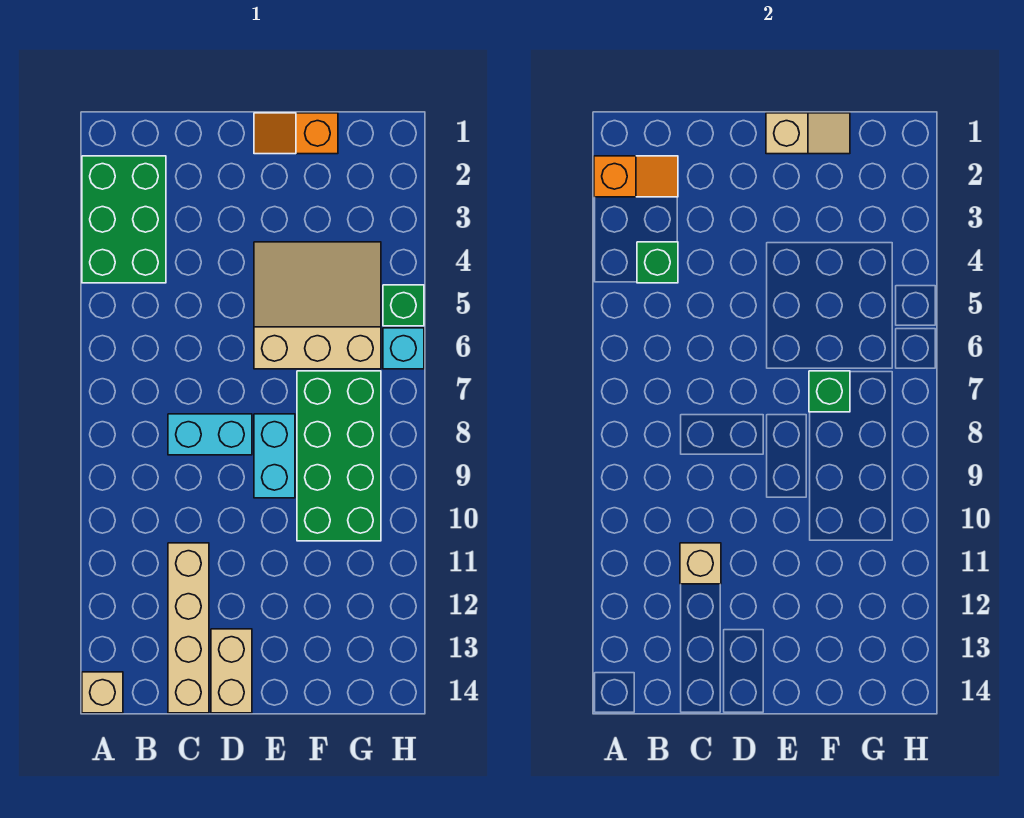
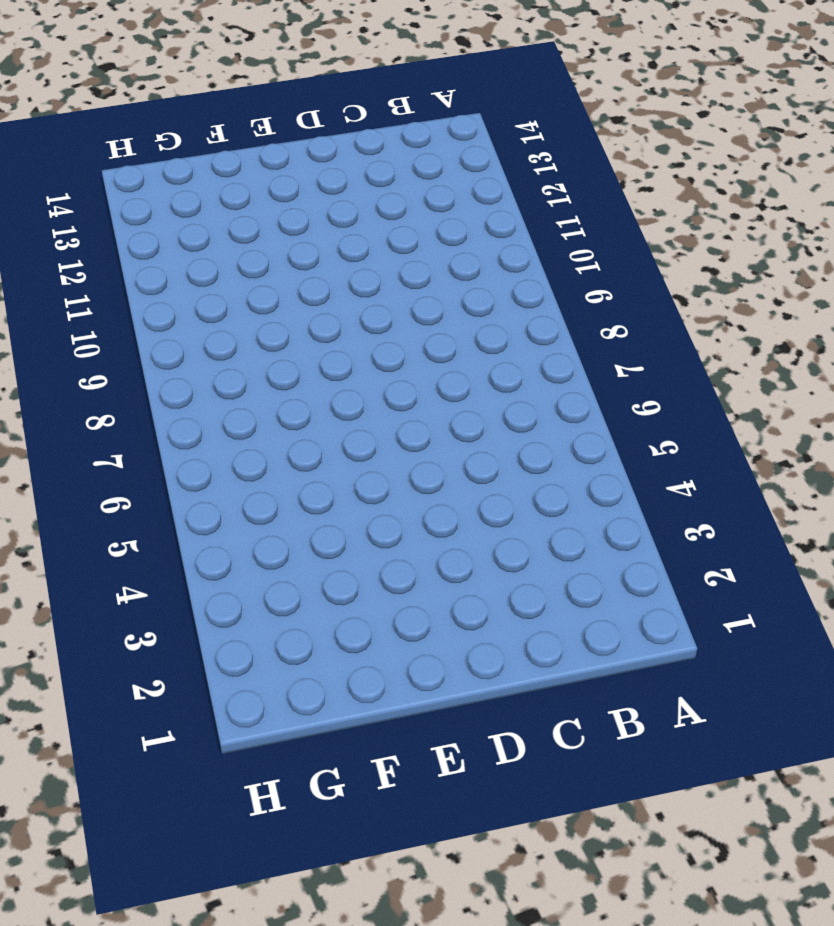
none -> green brick A2:B4 level 1
none -> tan brick A14 level 1
none -> cyan brick C8:D8 level 1

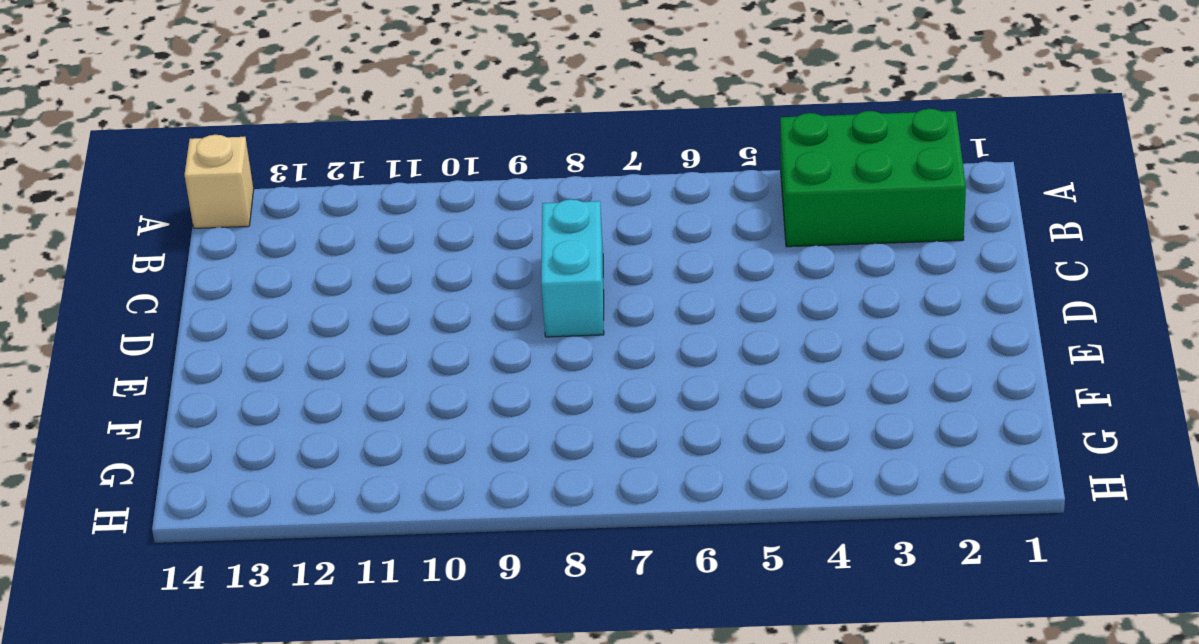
none -> tan brick C11:C14 level 1
none -> tan brick D13:D14 level 1
none -> orange slope E1:F1 level 1 top F

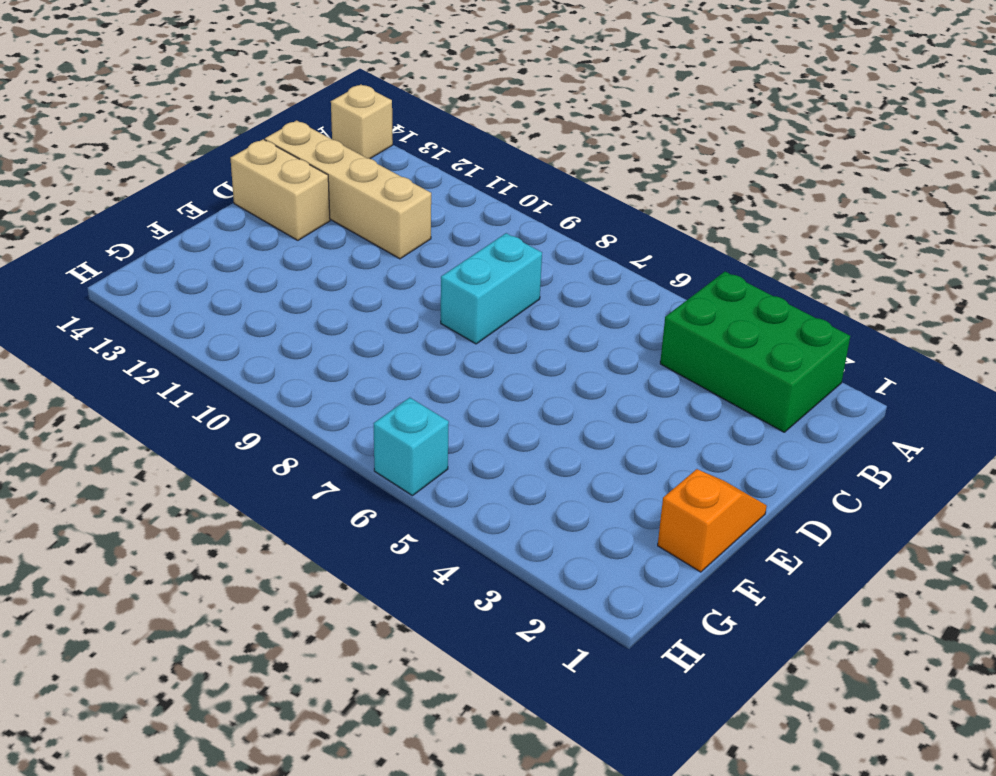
none -> tan slope E4:G6 level 1 top 6
none -> cyan brick E8:E9 level 1
none -> green brick F7:G10 level 1

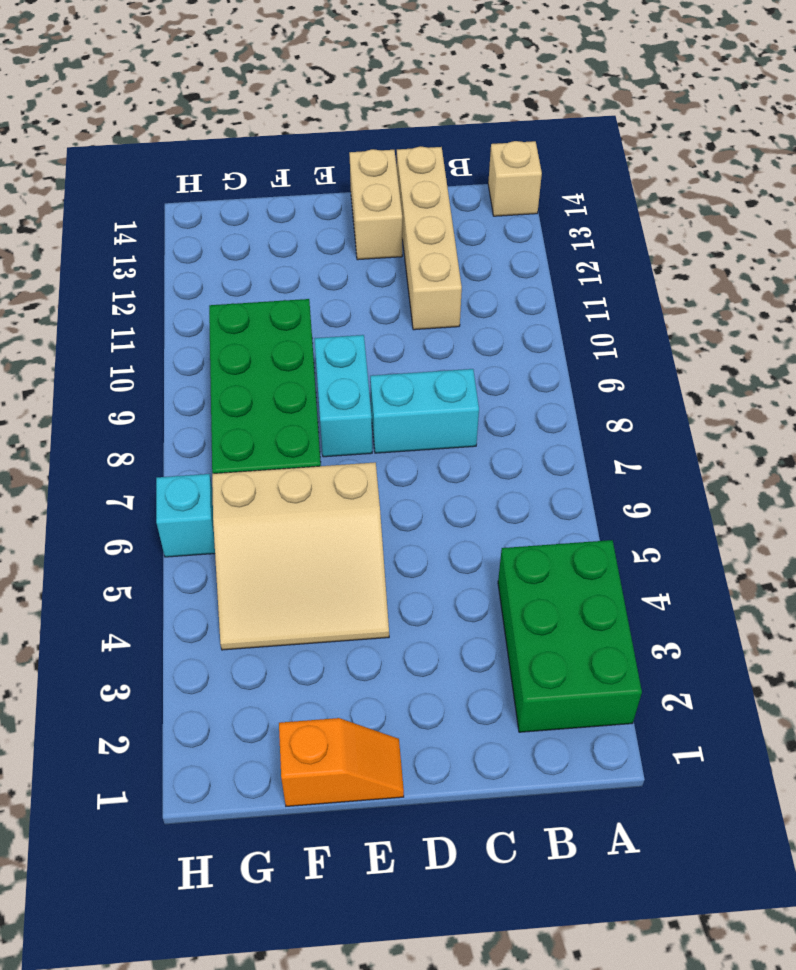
none -> green brick H5 level 1
none -> orange slope A2:B2 level 2 top A
none -> green brick B4 level 2

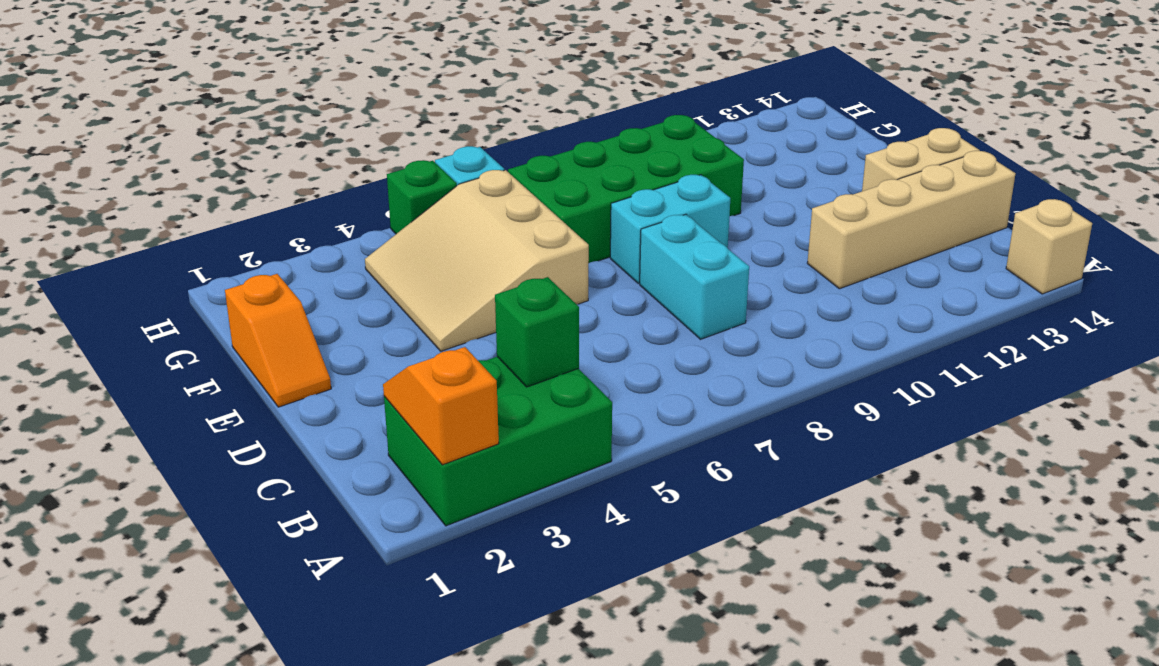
none -> tan brick C11 level 2
none -> tan slope E1:F1 level 2 top E
none -> green brick F7 level 2

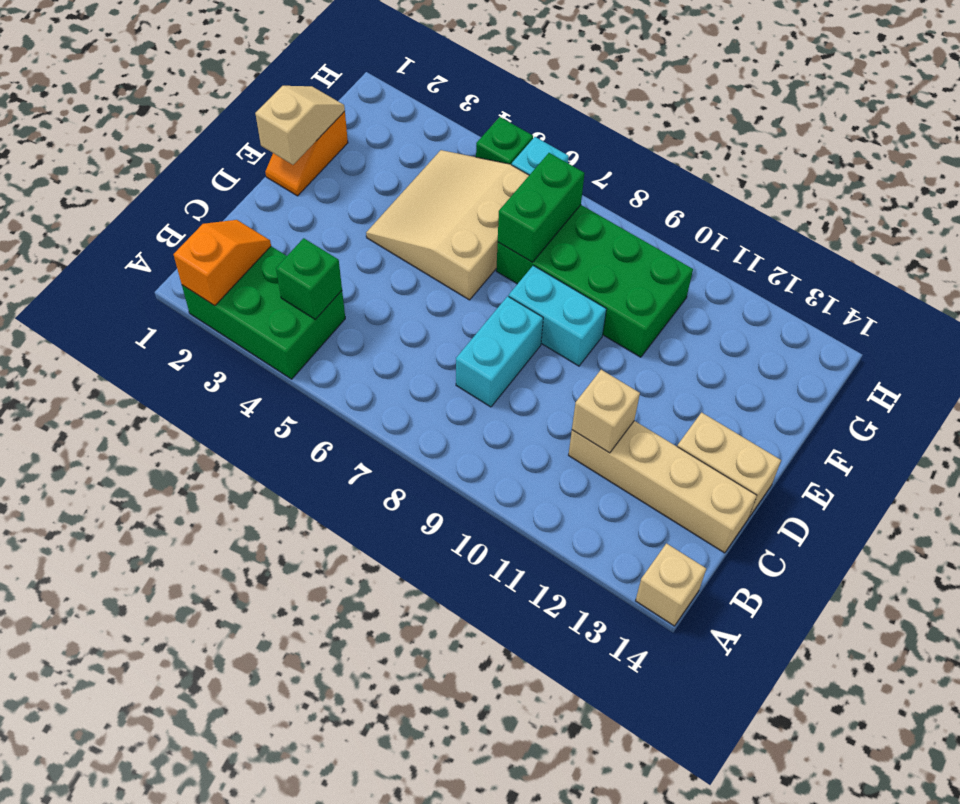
green brick F7:G7 level 2 -> green brick F7 level 2

